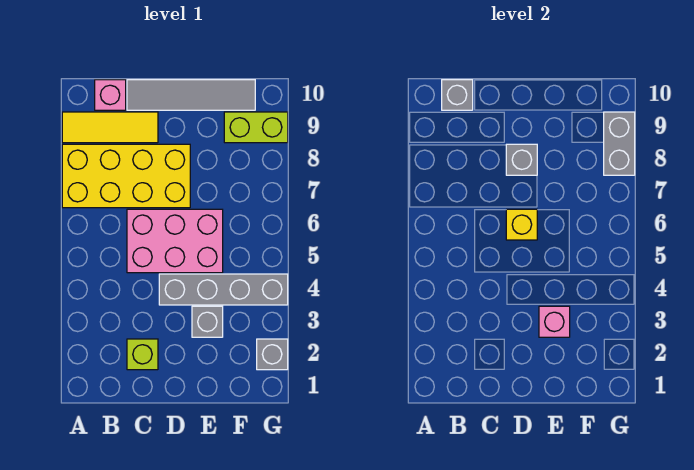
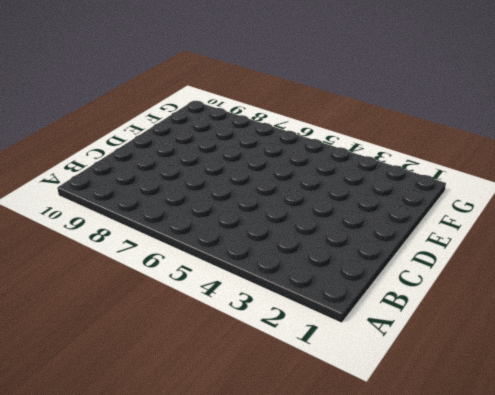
none -> yellow brick A7:D8 level 1
none -> yellow tile A9:C9 level 1
none -> pink brick B10 level 1

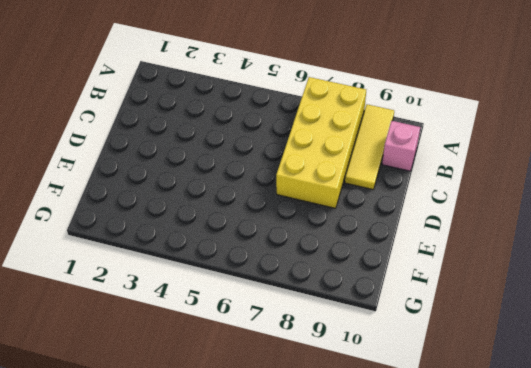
none -> lime brick C2 level 1
none -> pink brick C5:E6 level 1
none -> grey tile C10:F10 level 1

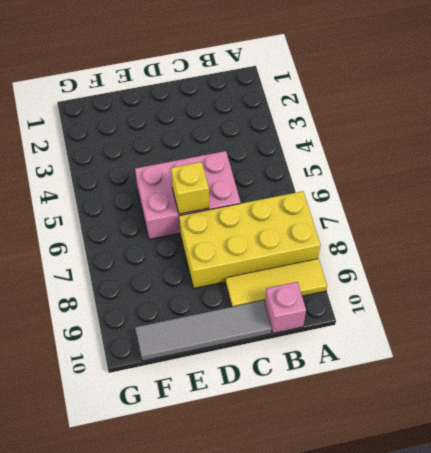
none -> lime brick C2 level 1
none -> grey brick D4:G4 level 1
none -> grey brick E3 level 1

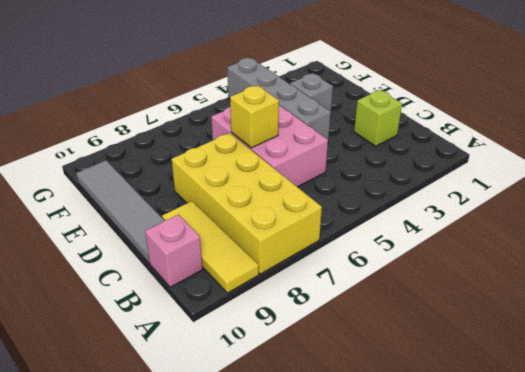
none -> lime brick F9:G9 level 1
none -> grey brick G2 level 1
none -> grey brick B10 level 2

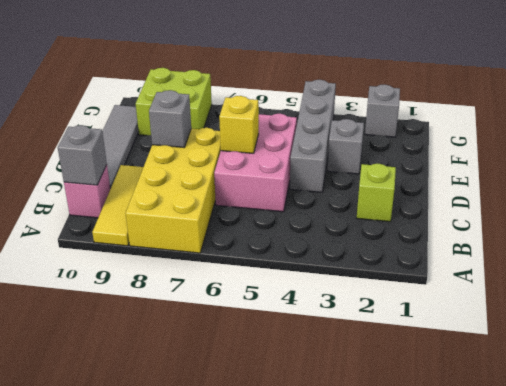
lime brick F8:G9 level 1 -> lime brick F9:G9 level 1
none -> pink brick E3 level 2
none -> grey brick G8:G9 level 2

